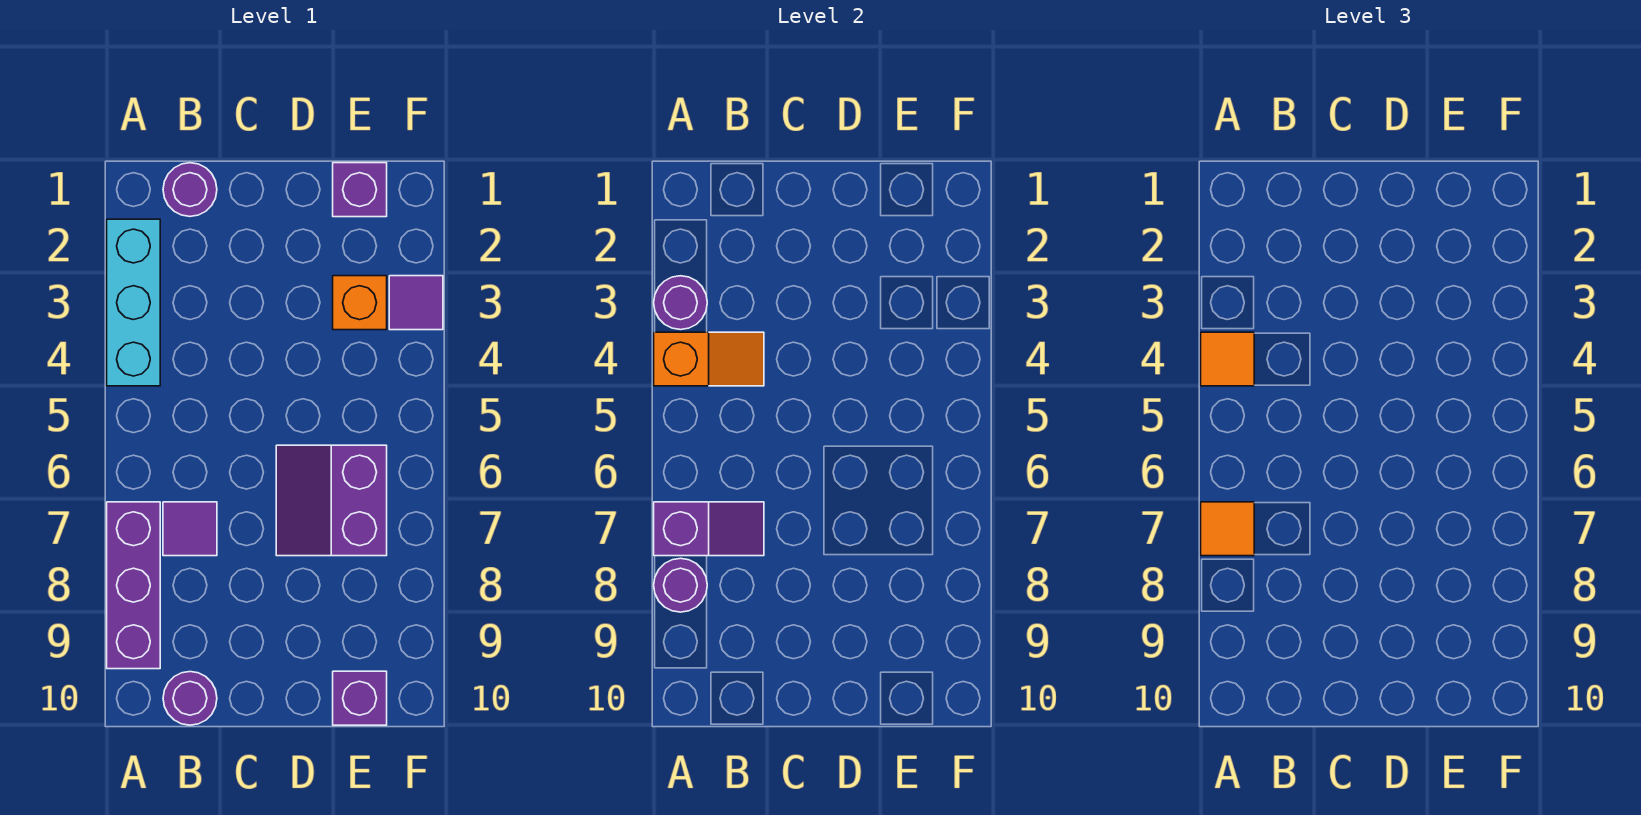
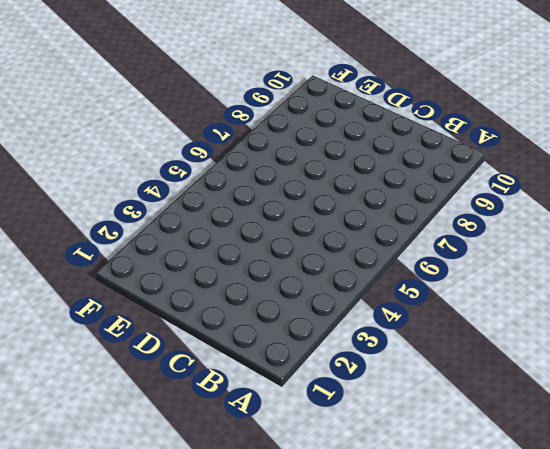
none -> cyan brick A2:A4 level 1
none -> purple brick A7:A9 level 1
none -> purple round brick B1 level 1

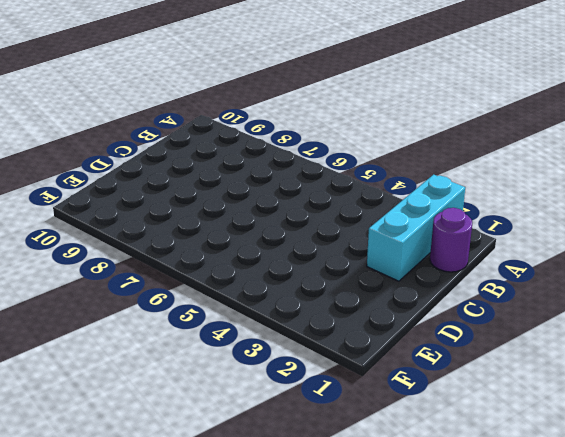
cyan brick A2:C2 level 1 -> cyan brick A2:A4 level 1
none -> purple brick A7:A9 level 1
none -> purple tile B7 level 1
none -> purple round brick B10 level 1

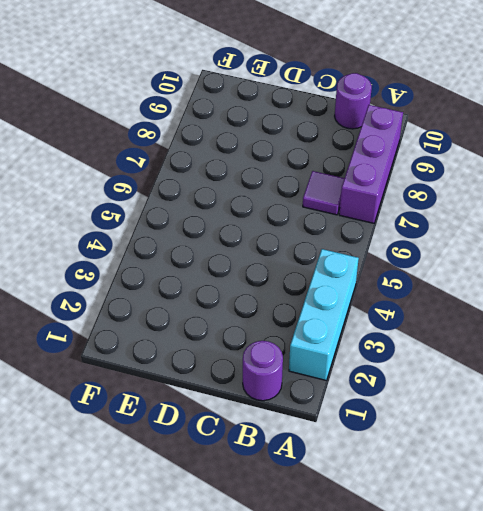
none -> purple slope D6:E7 level 1 top E
none -> purple brick E1 level 1
none -> orange brick E3 level 1

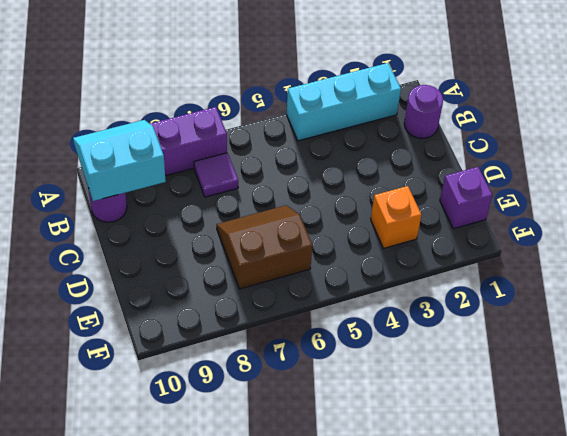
cyan slope A9:B10 level 2 top B -> none
brown slope D6:E7 level 1 top E -> purple slope D6:E7 level 1 top E
none -> purple brick E10 level 1
none -> purple tile F3 level 1
none -> purple round brick A3 level 2

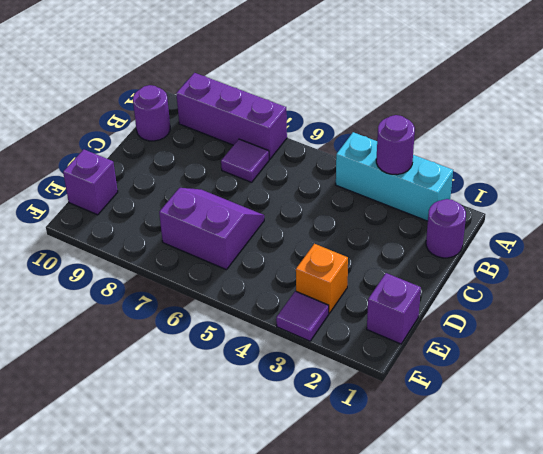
none -> orange slope A4:B4 level 2 top A
none -> purple slope A7:B7 level 2 top A
none -> purple round brick A8 level 2

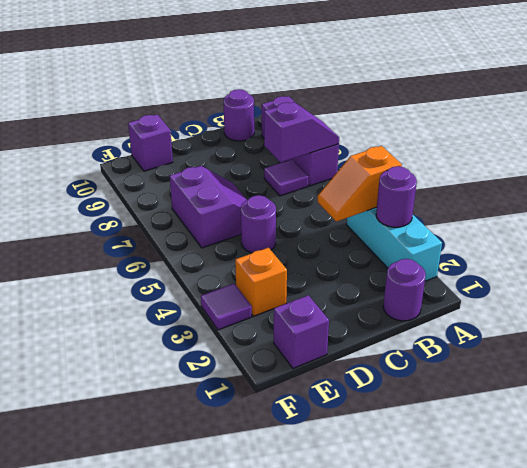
purple slope A7:B7 level 2 top B -> purple slope A7:B7 level 2 top A
purple round brick D5 level 1 -> purple round brick A8 level 2
none -> orange tile A4 level 3
none -> orange tile A7 level 3

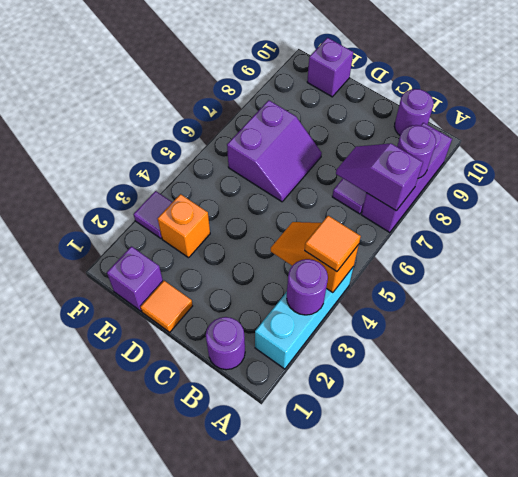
orange tile D1 level 1 -> orange tile A7 level 3

